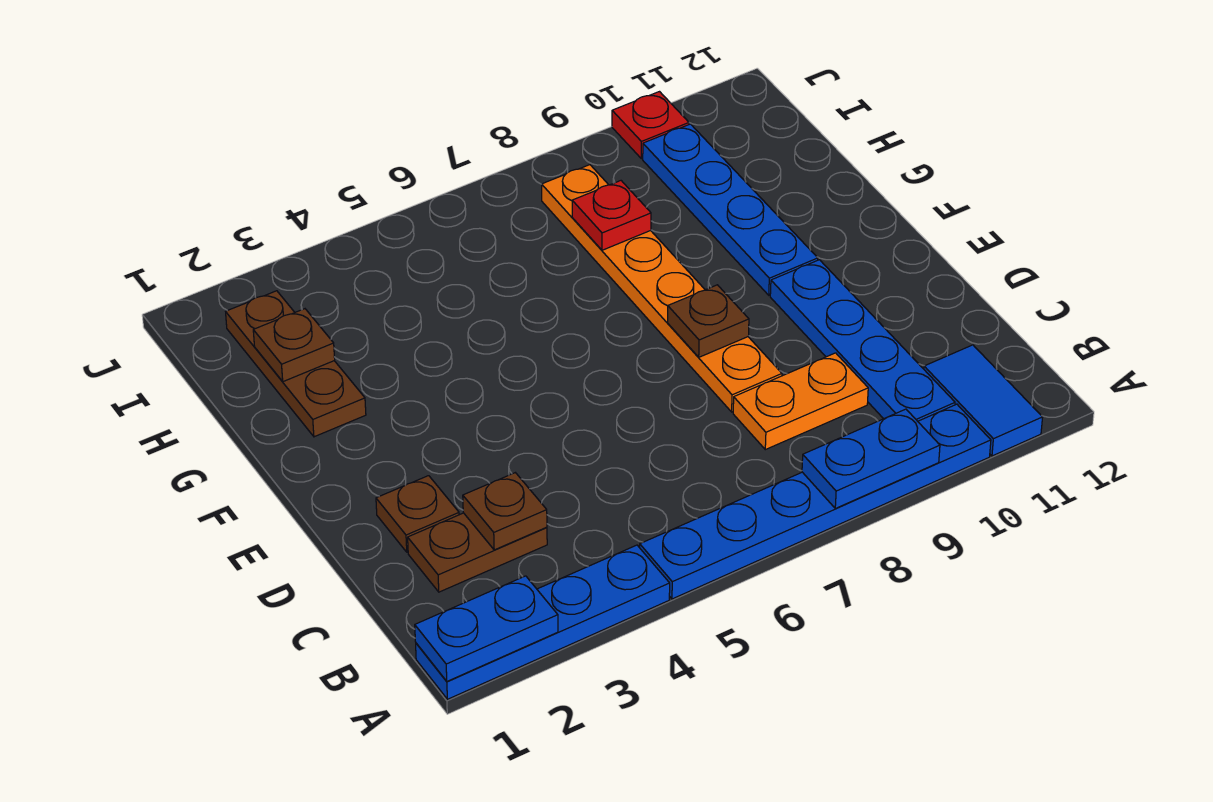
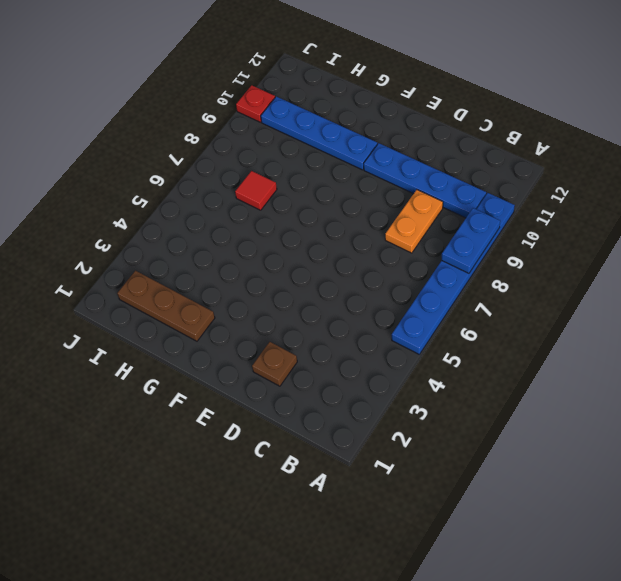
red tile H7 level 1 -> none
none -> blue plate A1:A4 level 1
none -> blue tile A11:B11 level 1
none -> brown plate C2:C3 level 1

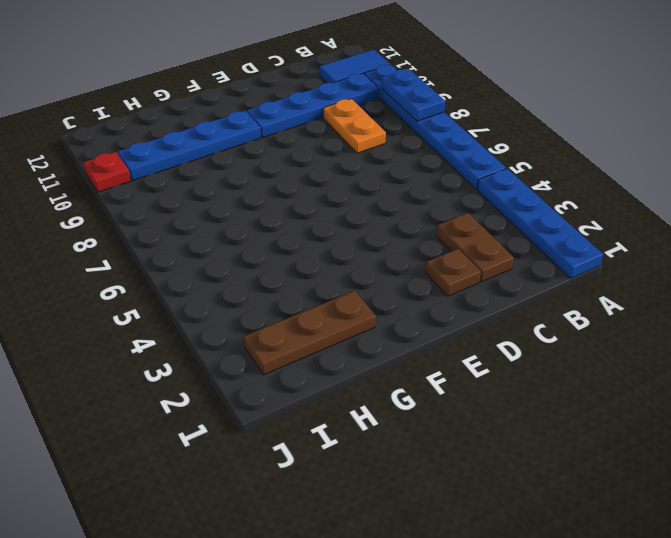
none -> orange plate D8:I8 level 1
none -> blue plate A1:A2 level 2
none -> brown plate C3 level 2

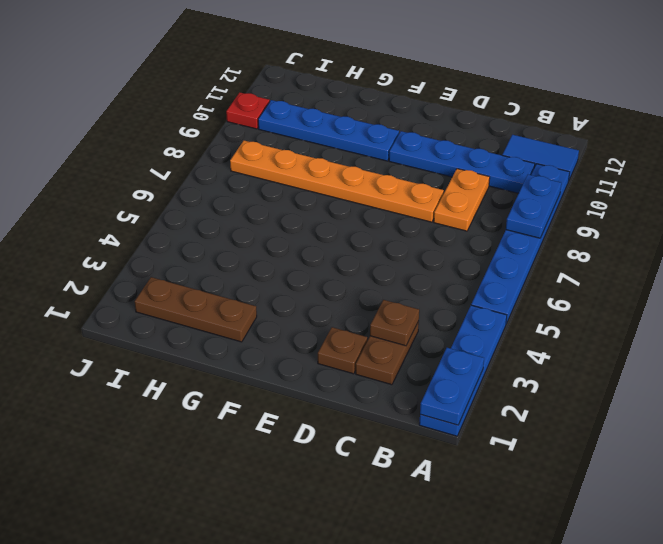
none -> brown plate E8 level 2
none -> brown plate H2 level 2
none -> red plate H8 level 2

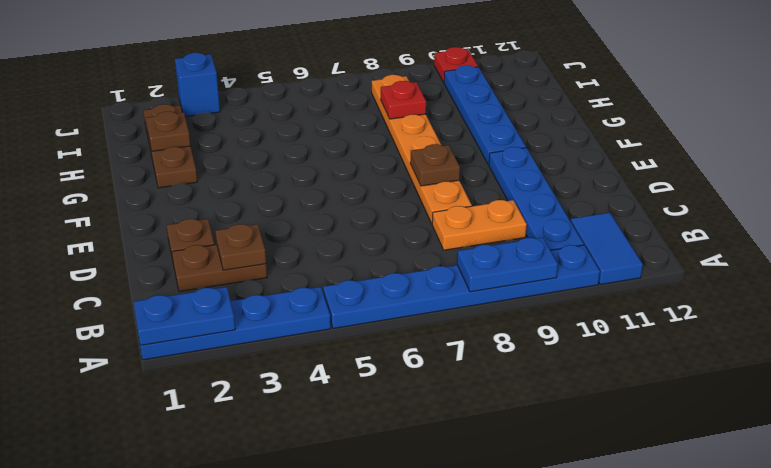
blue brick J3 level 1 -> none

